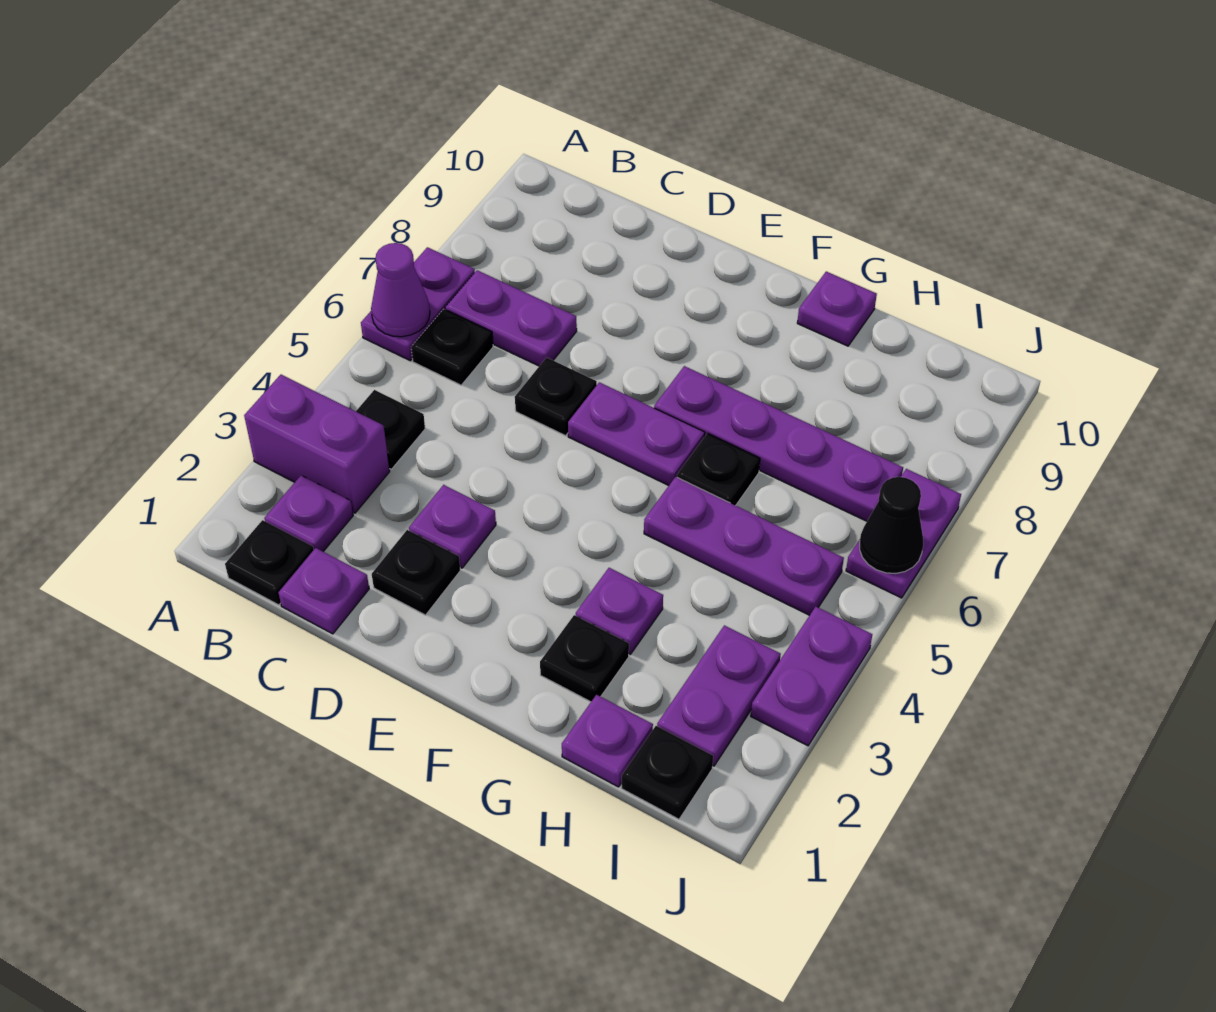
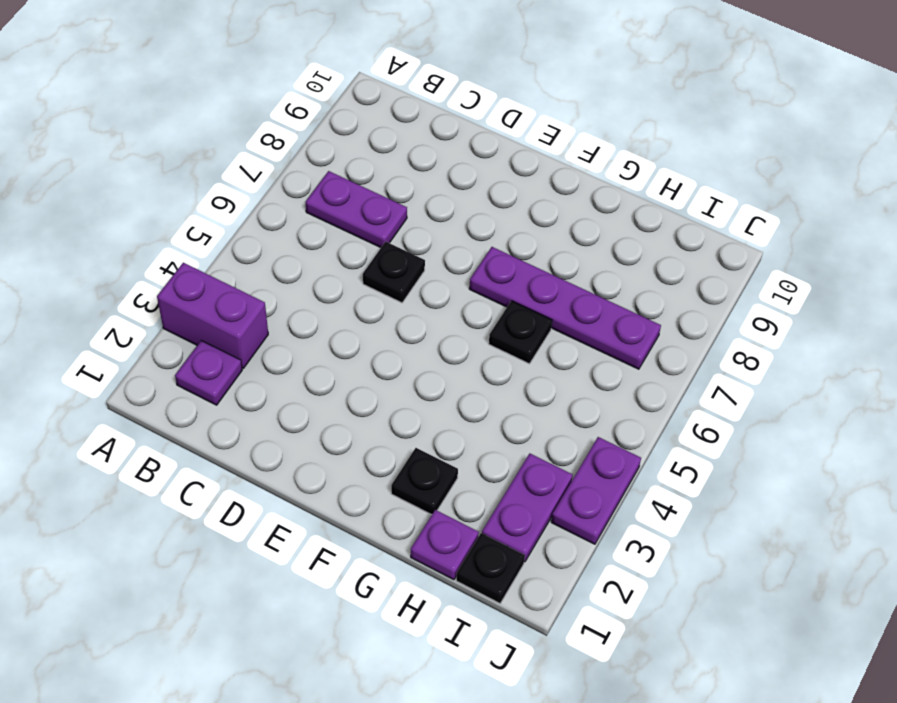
none -> purple plate A6:A7 level 1
none -> black plate B1 level 1
none -> black plate B4 level 1

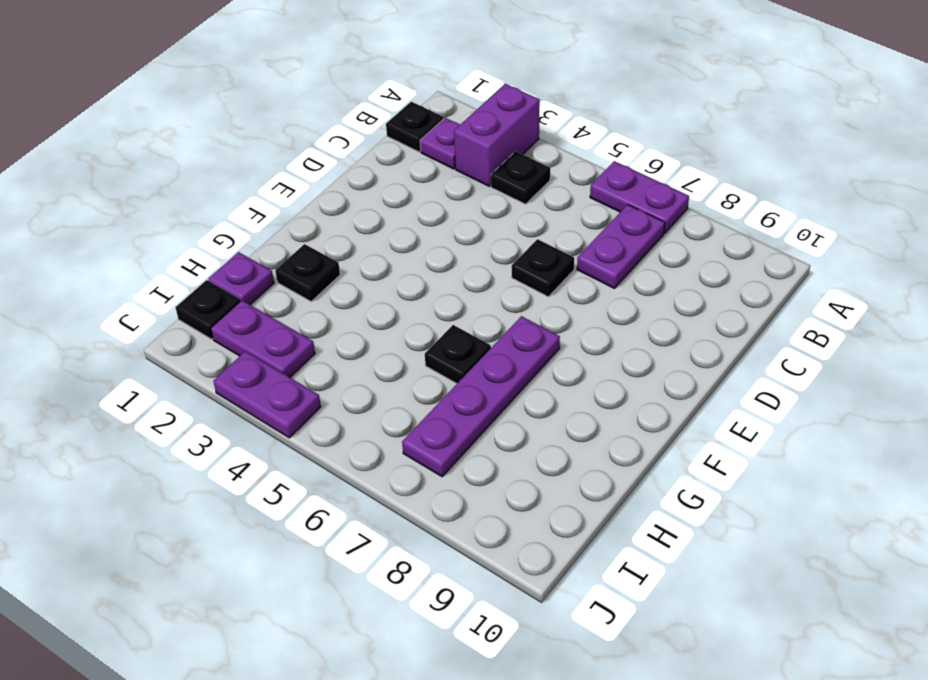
none -> black plate B6 level 1
none -> purple plate C1 level 1
none -> black plate D2 level 1

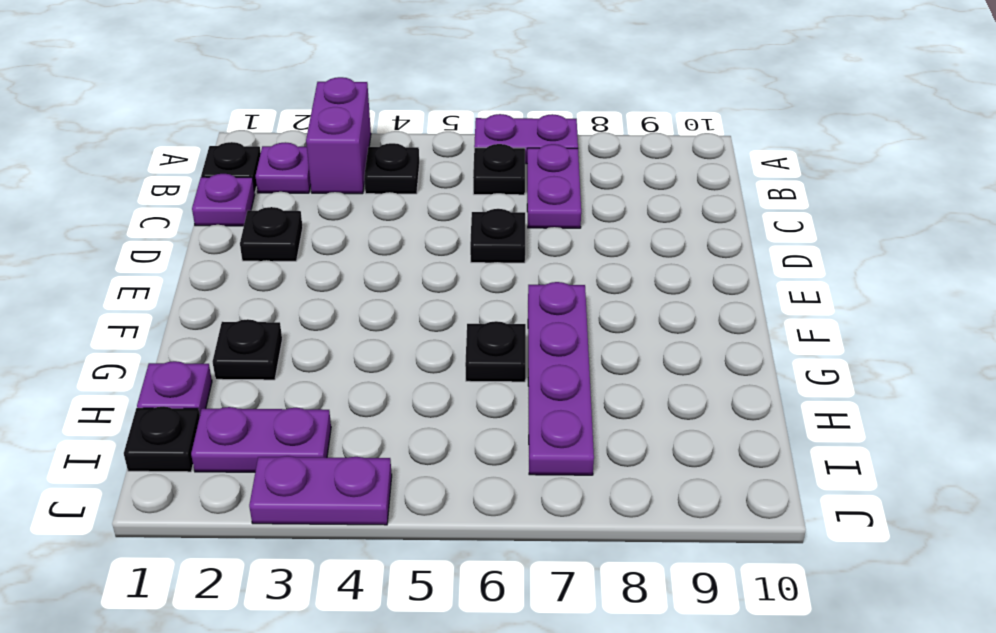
none -> purple plate D3 level 1
none -> purple plate E6:F6 level 1
none -> purple plate G3 level 1

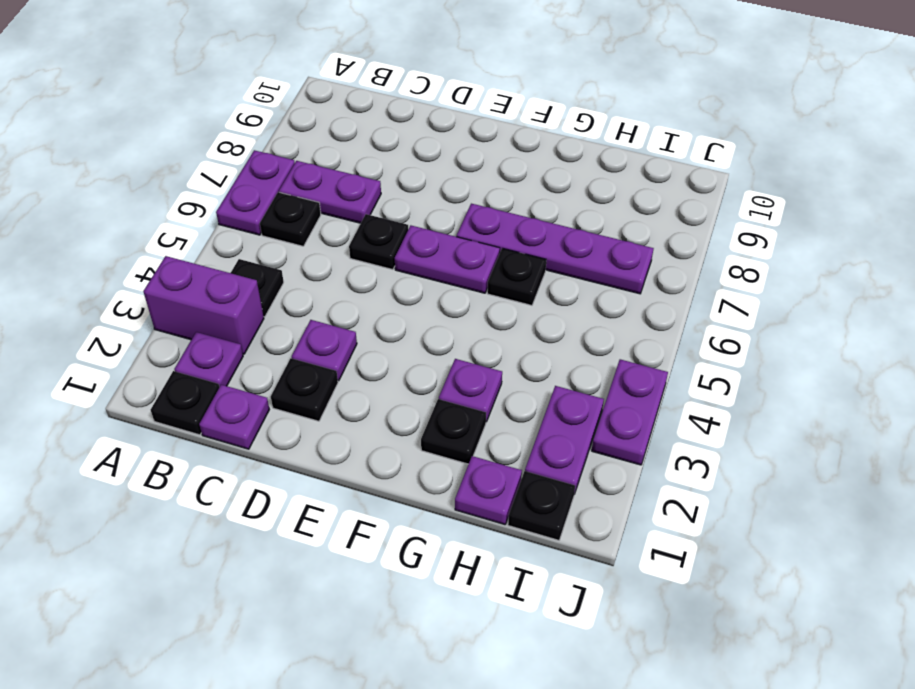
none -> purple plate G5:I5 level 1
none -> purple plate G10 level 1
none -> purple plate J6:J7 level 1

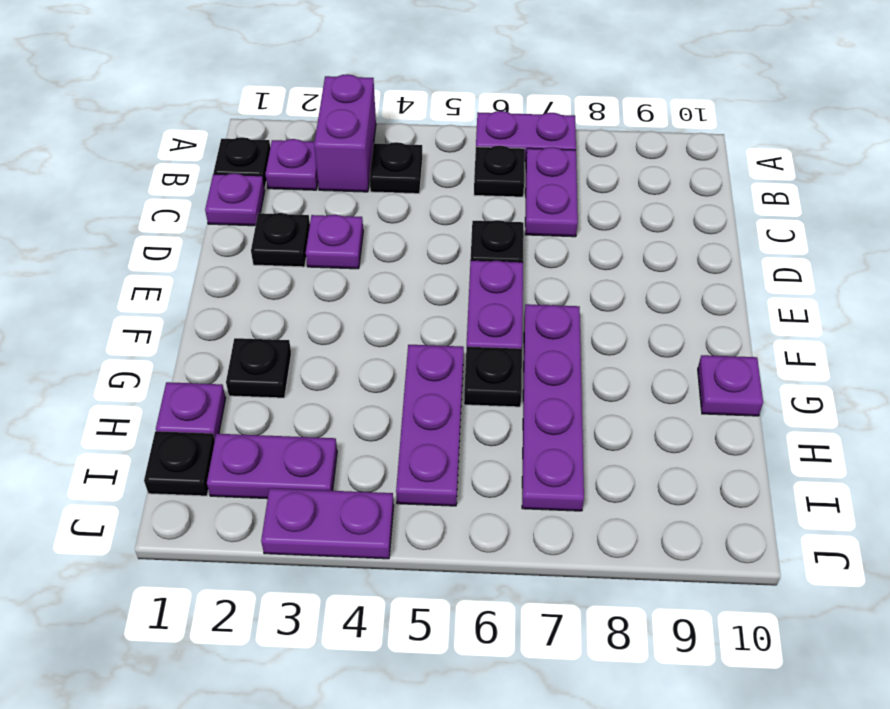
none -> purple plate G3 level 1
none -> purple plate J6:J7 level 1
none -> purple cone A6 level 2

